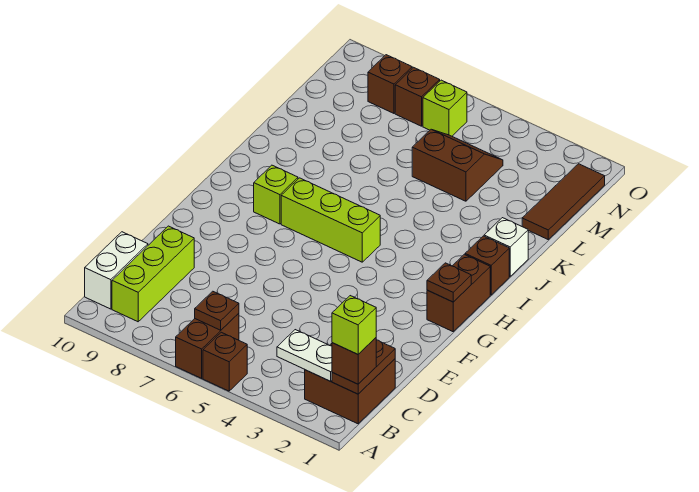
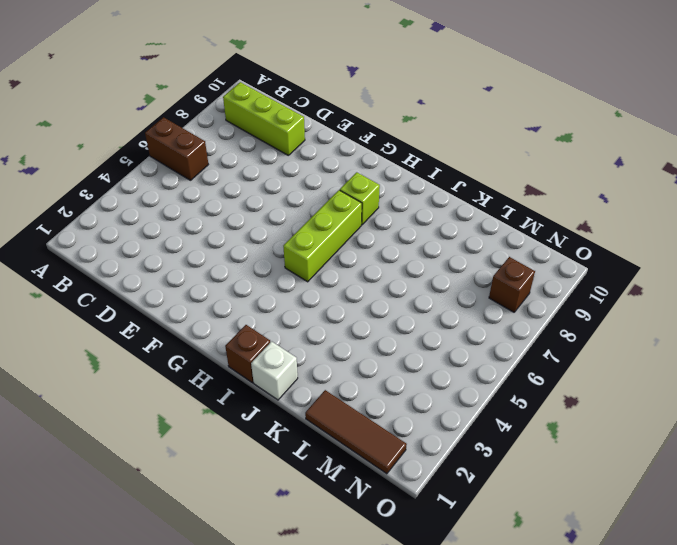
none -> brown brick A5 level 1
none -> brown brick B1:C2 level 1
none -> white brick B10:C10 level 1

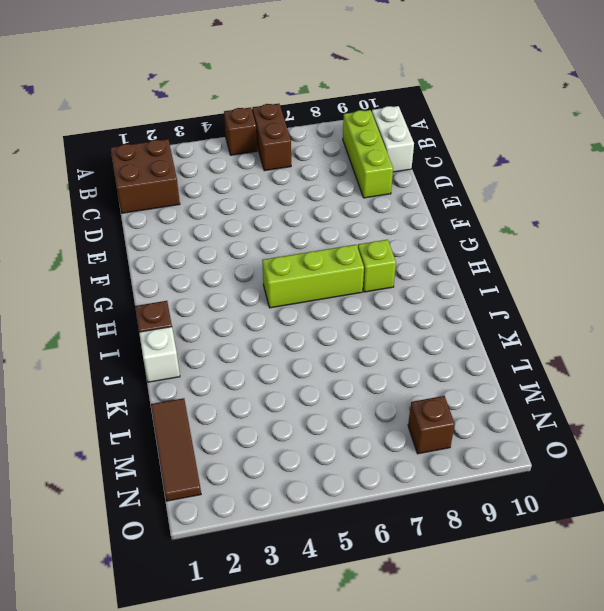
none -> brown brick G1:H1 level 1
none -> brown slope L4:M5 level 1 top L
none -> lime brick N6 level 1

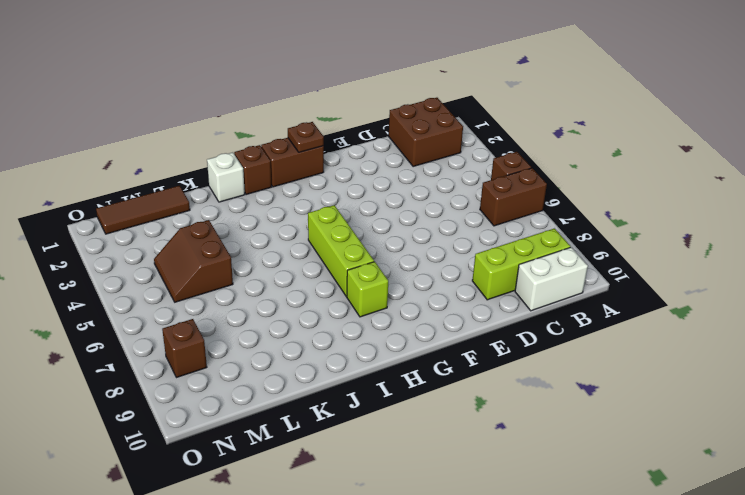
none -> lime brick N6 level 1
none -> brown brick N7 level 1
none -> brown plate B1:C1 level 2

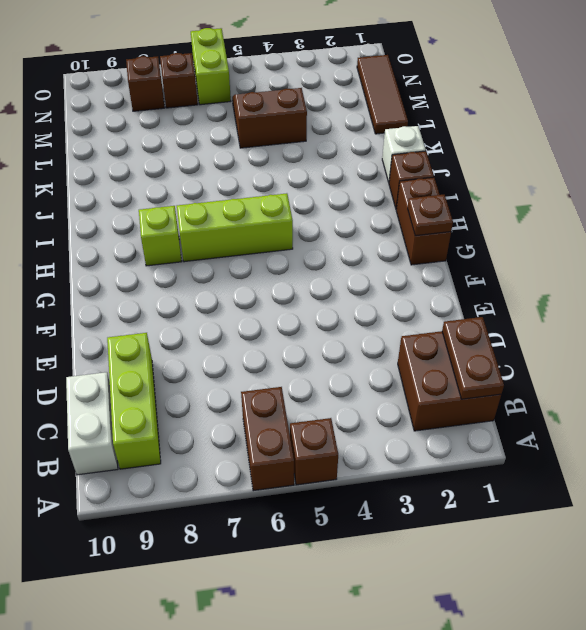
lime brick N6:O6 level 1 -> lime brick N6 level 1
none -> white plate B2:B3 level 2
none -> brown plate B6 level 2
none -> brown brick B1 level 3

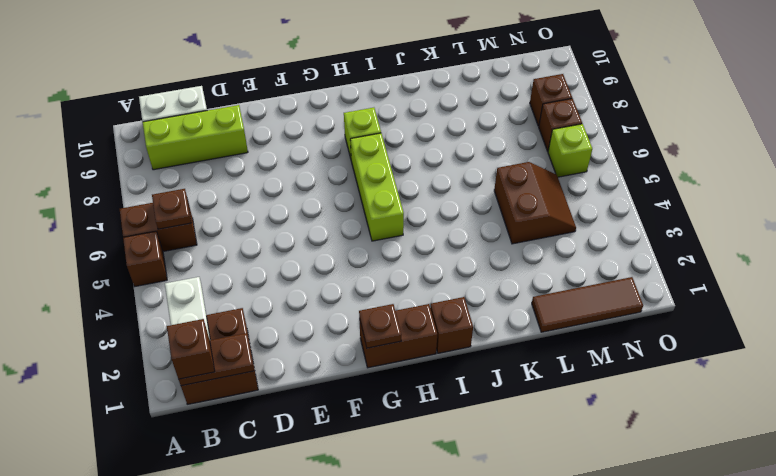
none -> white brick J1 level 1
none -> lime brick B1 level 4

